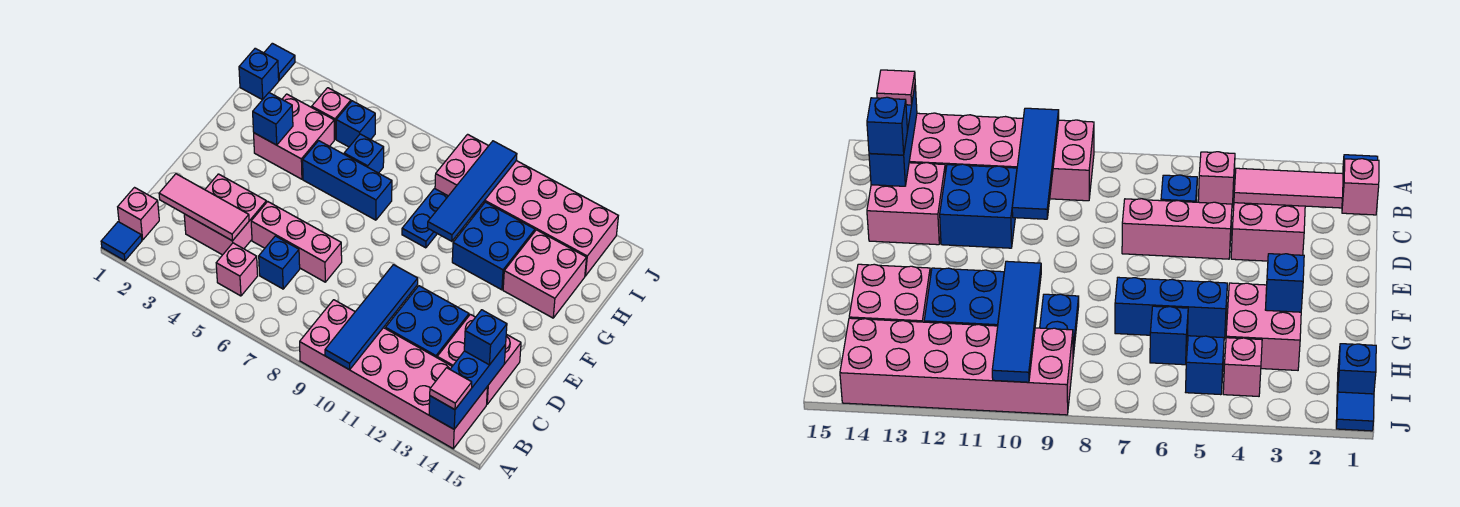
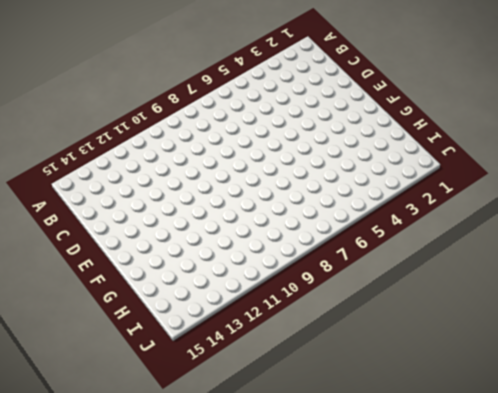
none -> blue tile A1 level 1
none -> pink brick A9:B14 level 1
none -> pink brick B1 level 1

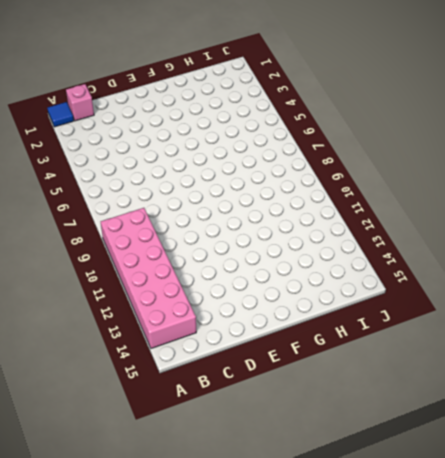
none -> pink brick B5 level 1
none -> pink brick C3:D4 level 1
none -> blue brick C6 level 1

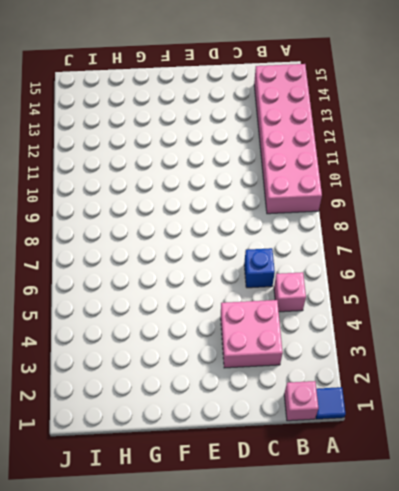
none -> blue brick C11:D12 level 1
none -> pink brick C13:D14 level 1
none -> pink brick D5:D7 level 1

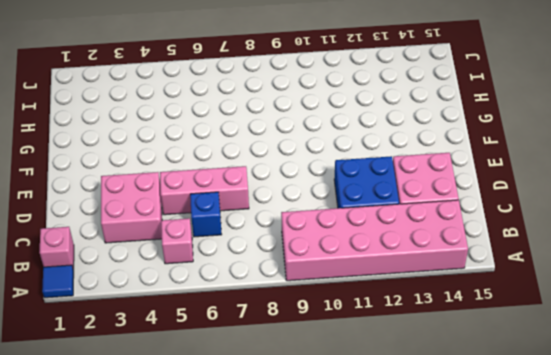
none -> pink brick G3:H4 level 1
none -> blue brick G5:G7 level 1
none -> blue plate G9:H9 level 1

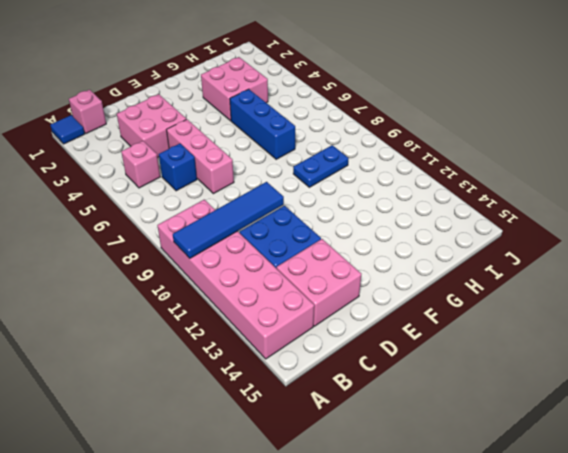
none -> blue brick G11:H12 level 1
none -> pink brick G13:H14 level 1
none -> blue brick H6 level 1

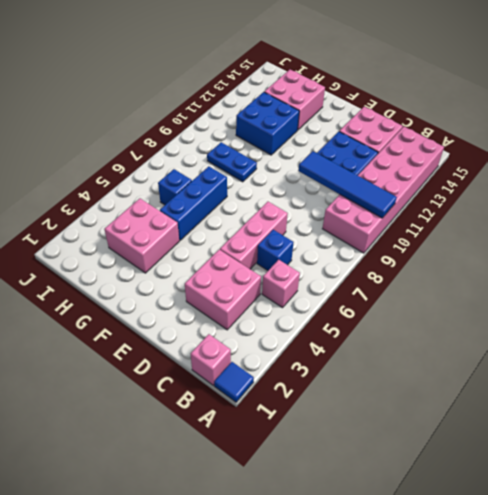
none -> blue brick I1 level 1
none -> pink brick I4 level 1
none -> blue brick I5 level 1

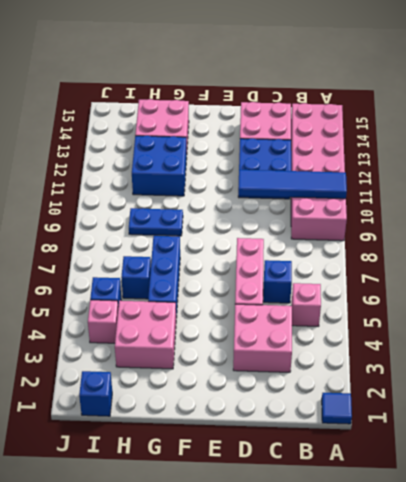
none -> pink brick B1 level 1
none -> pink brick I9:J14 level 1
none -> blue tile J1 level 1

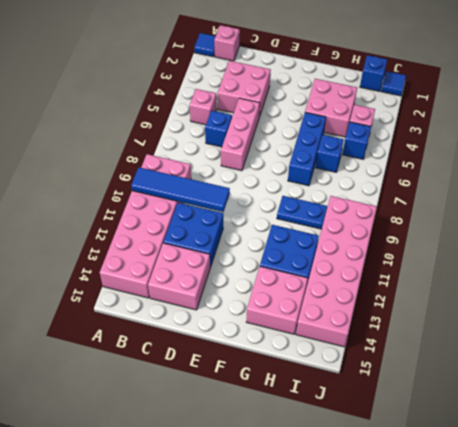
none -> blue brick A14:C14 level 2
none -> pink tile C2:C4 level 2
none -> blue brick G3 level 2

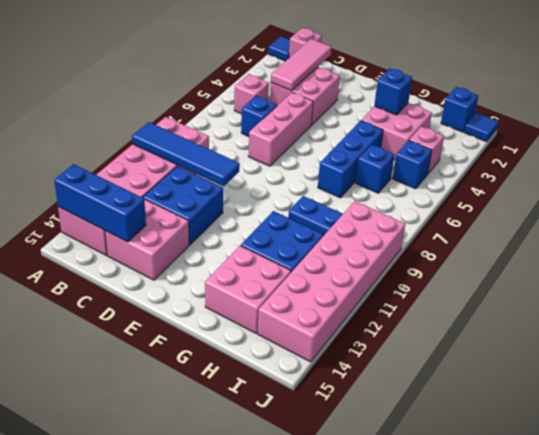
none -> blue tile G10:J10 level 2
none -> pink tile A14 level 3
none -> blue brick C14 level 3

